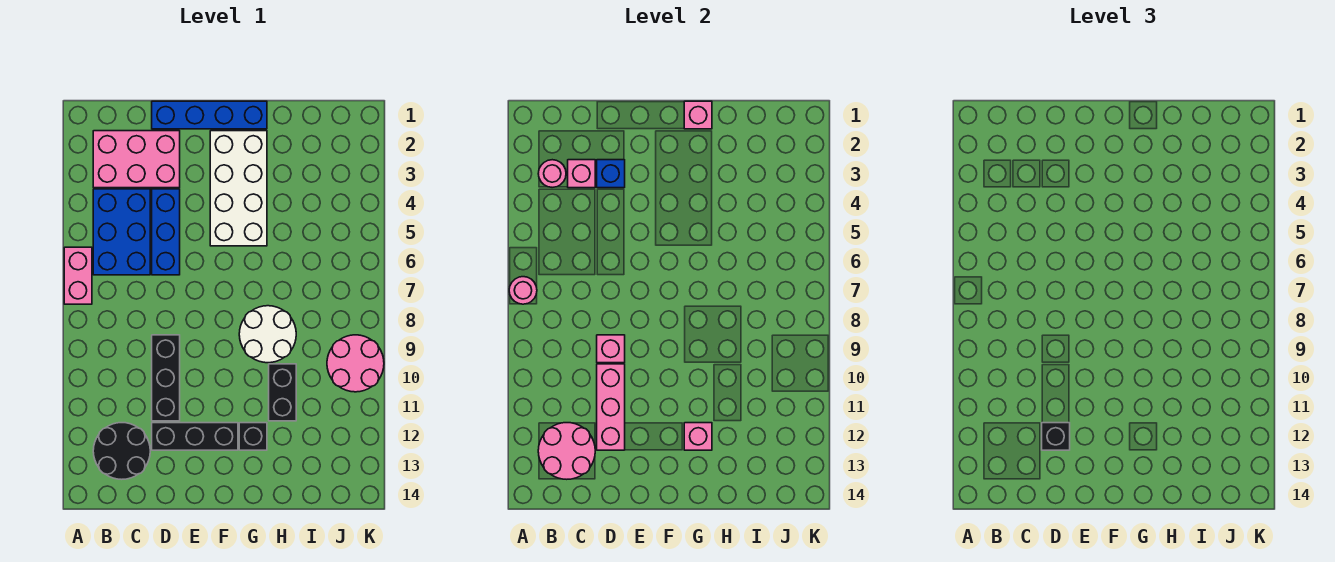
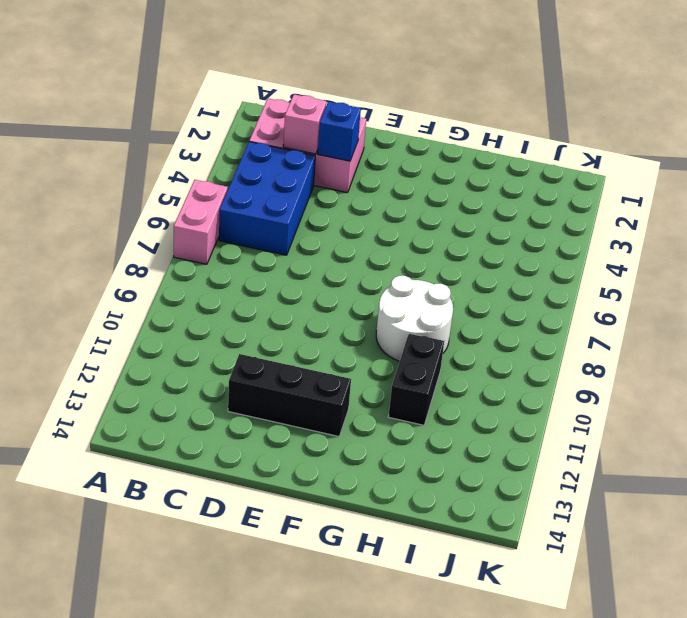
none -> black round brick B12:C13 level 1
none -> blue brick D1:G1 level 1
none -> blue brick D4:D6 level 1

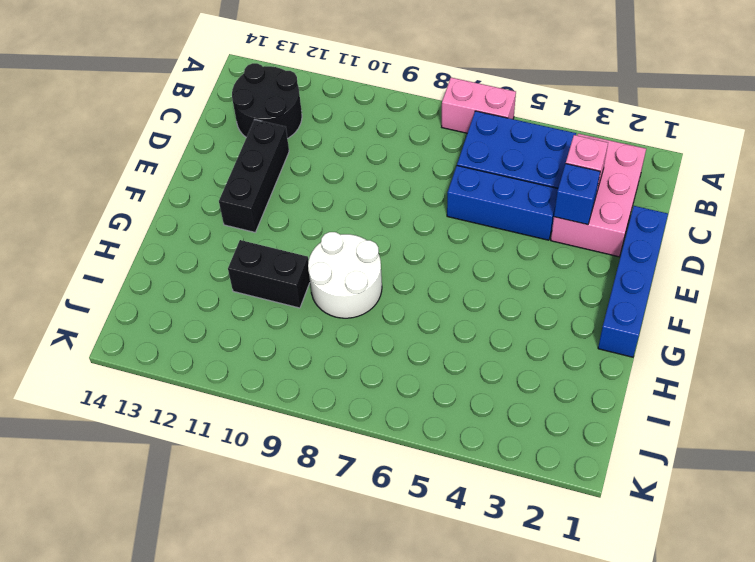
none -> black brick D9:D11 level 1
none -> white brick F2:G5 level 1
none -> black brick G12 level 1

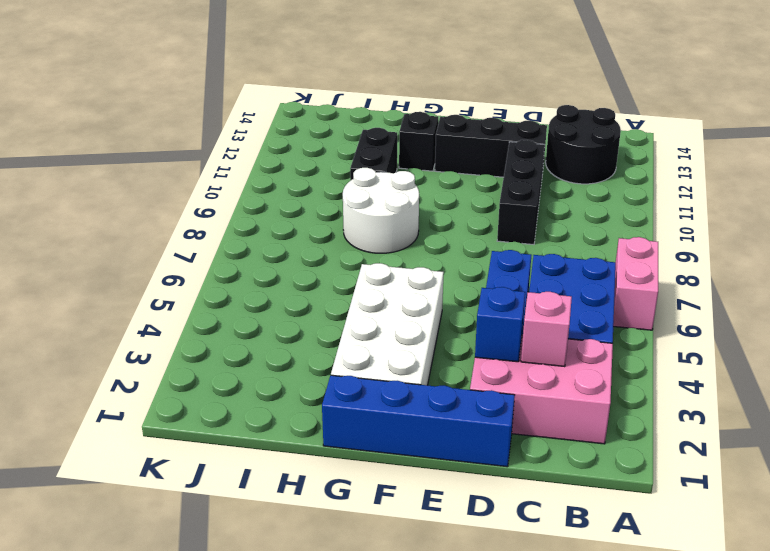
none -> pink round brick J9:K10 level 1
none -> pink round brick A7 level 2
none -> pink round brick B3 level 2

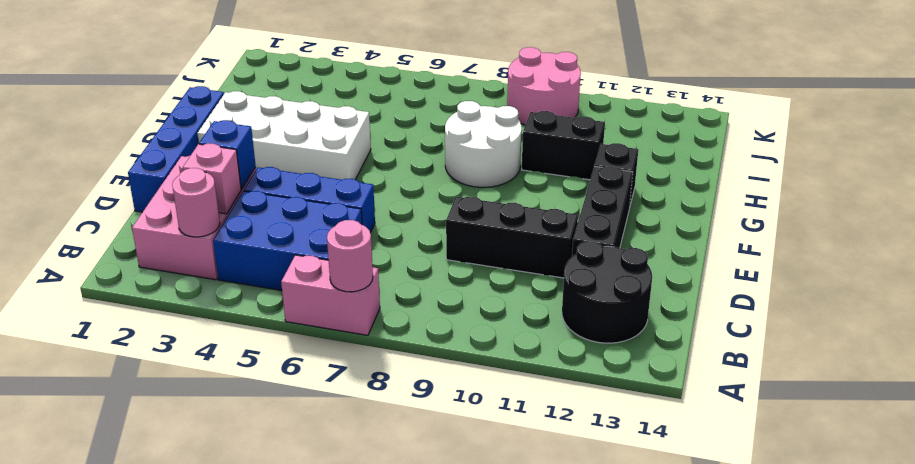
none -> pink round brick B12:C13 level 2
none -> pink brick D9 level 2
none -> pink brick D10:D12 level 2

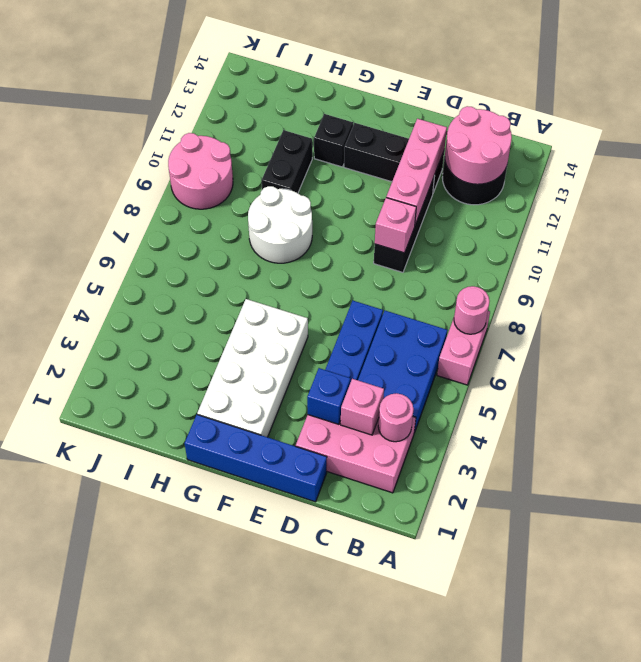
none -> pink brick G1 level 2
none -> pink brick G12 level 2
none -> black brick D12 level 3

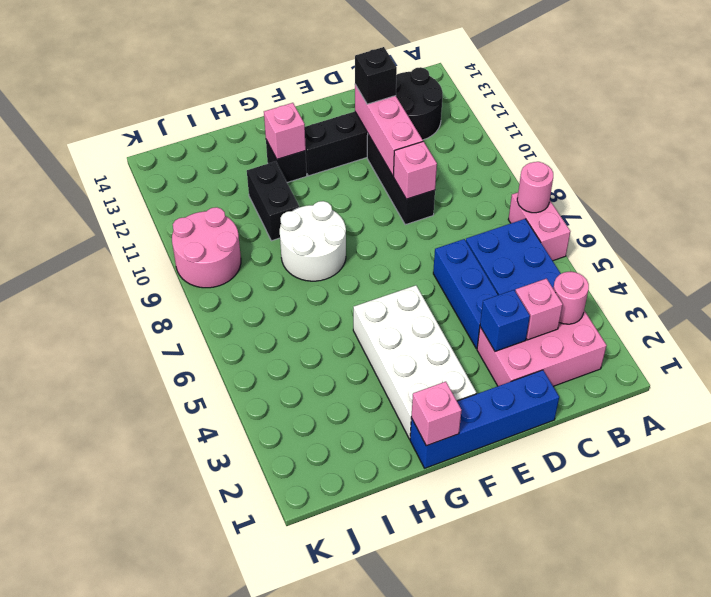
none -> pink round brick B12:C13 level 2

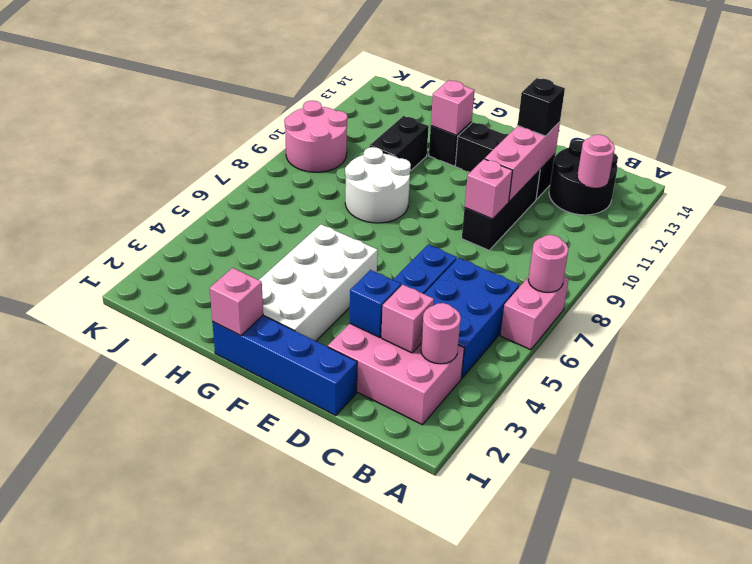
pink round brick B12 level 2 -> pink round brick B12:C13 level 2

